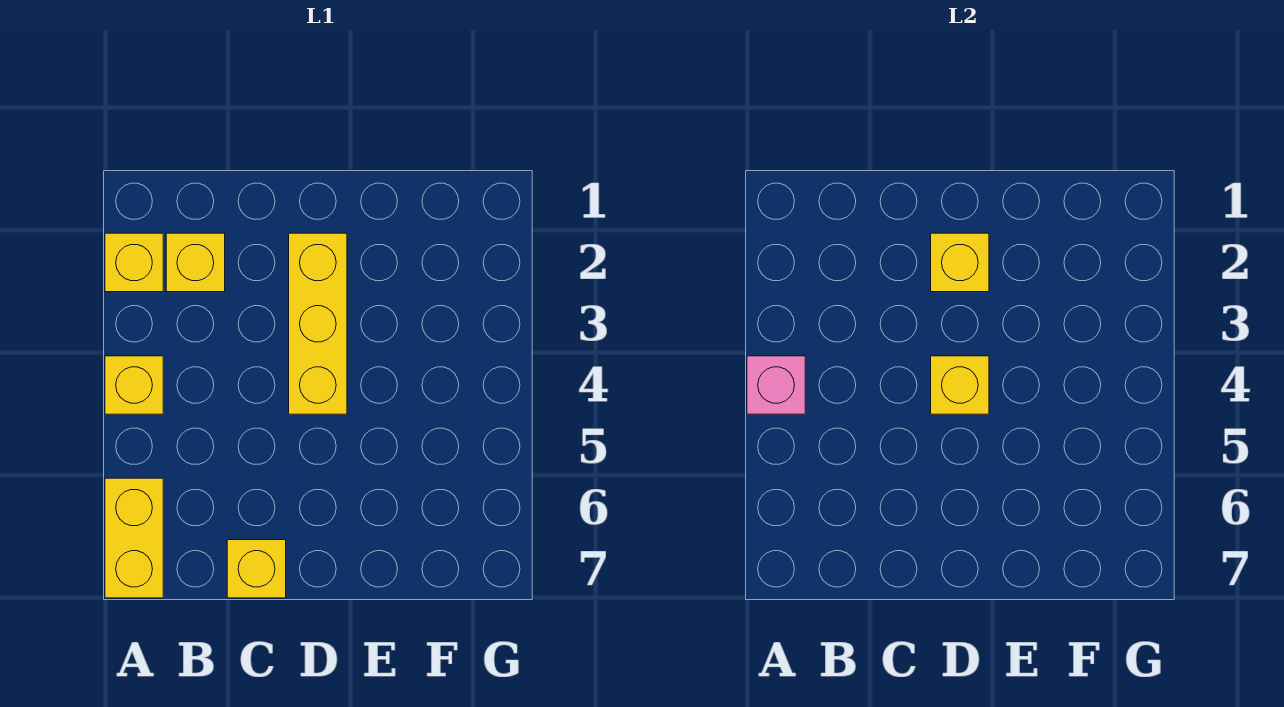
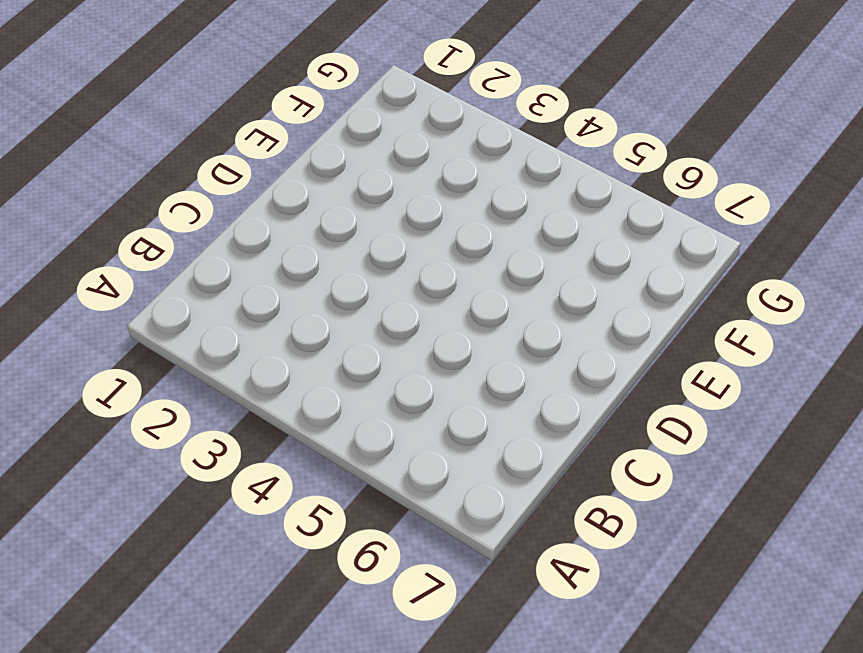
none -> yellow brick A2 level 1
none -> yellow brick A4 level 1

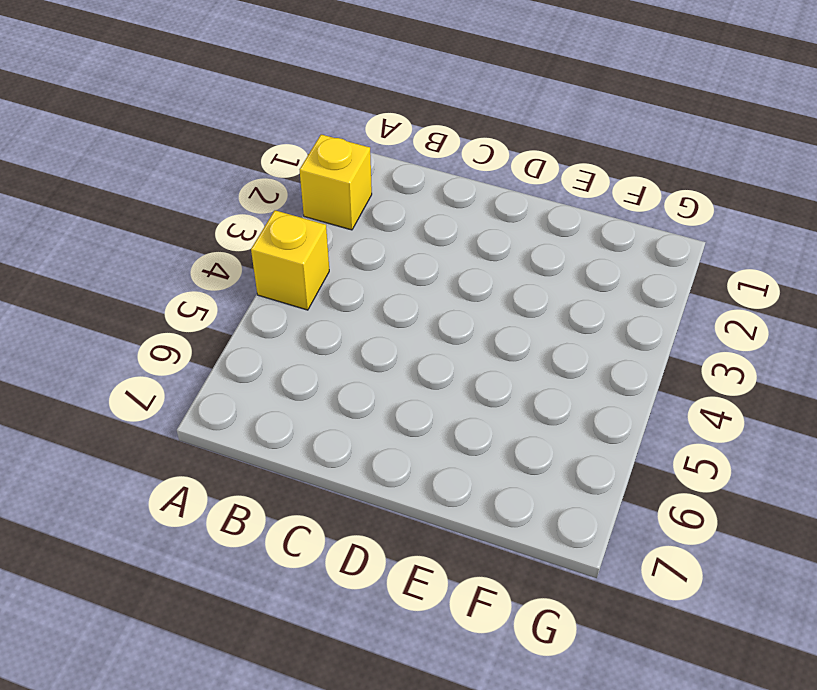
none -> yellow brick A6:A7 level 1
none -> yellow brick B2 level 1

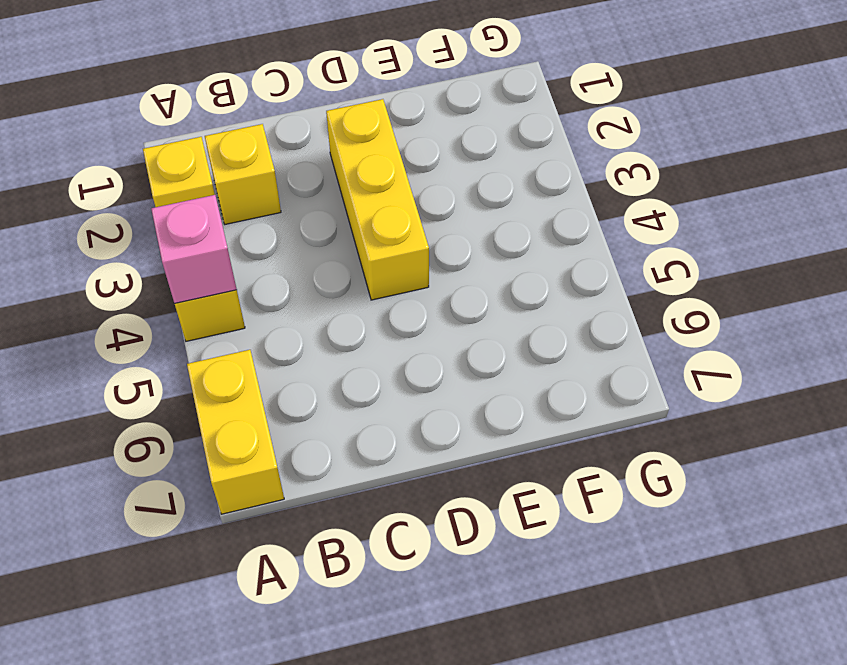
none -> yellow brick C7 level 1
none -> yellow brick D2 level 2

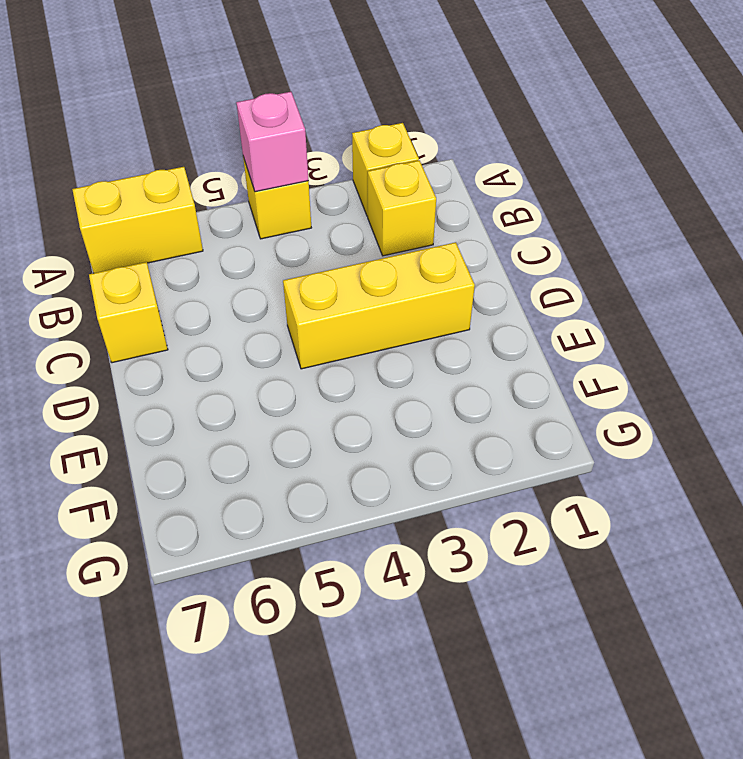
none -> yellow brick D2 level 2
none -> yellow brick D4 level 2

